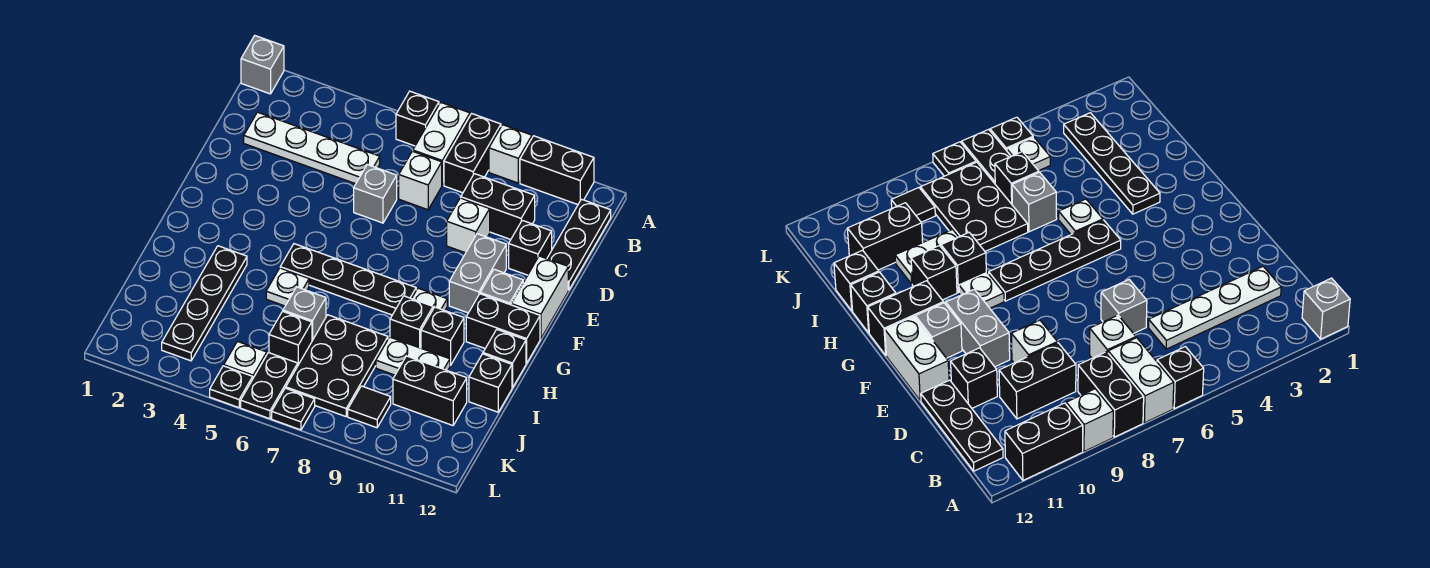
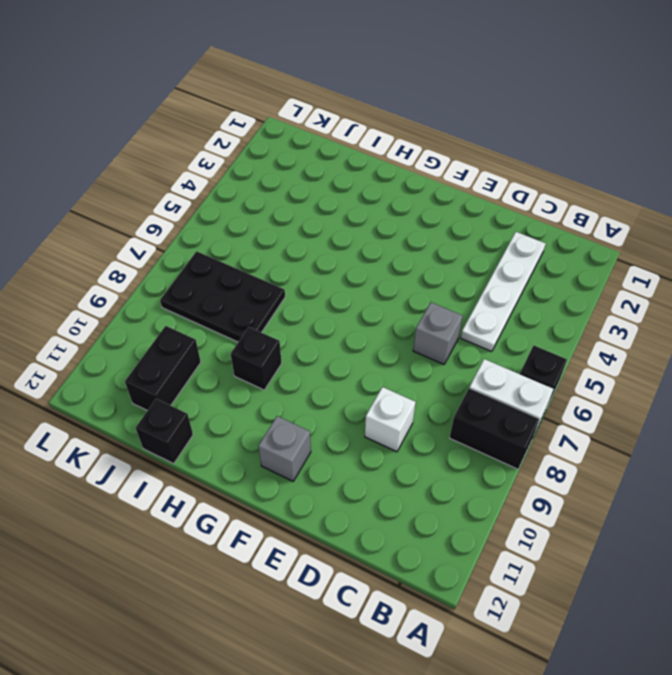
none -> grey brick A1 level 1
none -> white brick A9 level 1
none -> black brick A10:A11 level 1
none -> black plate B12:D12 level 1

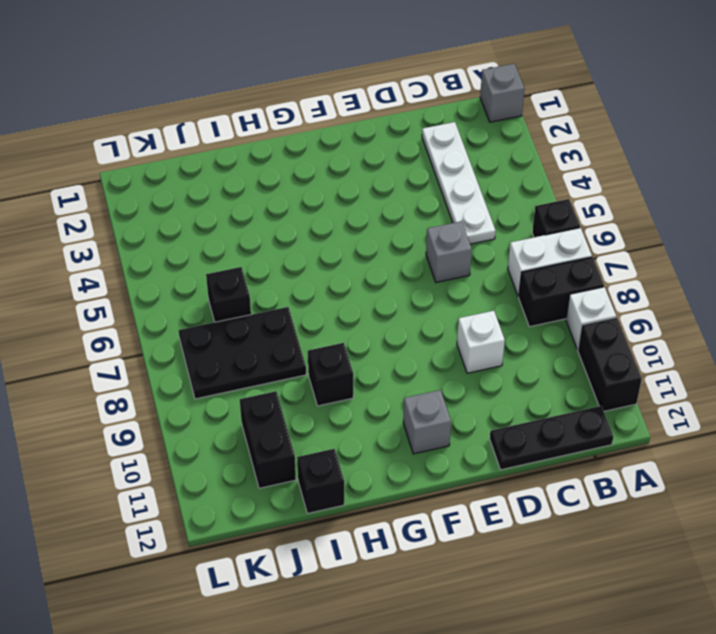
none -> white brick C7 level 1
none -> black brick C9:C10 level 1
none -> black brick D11 level 1
none -> grey brick E10:F10 level 1

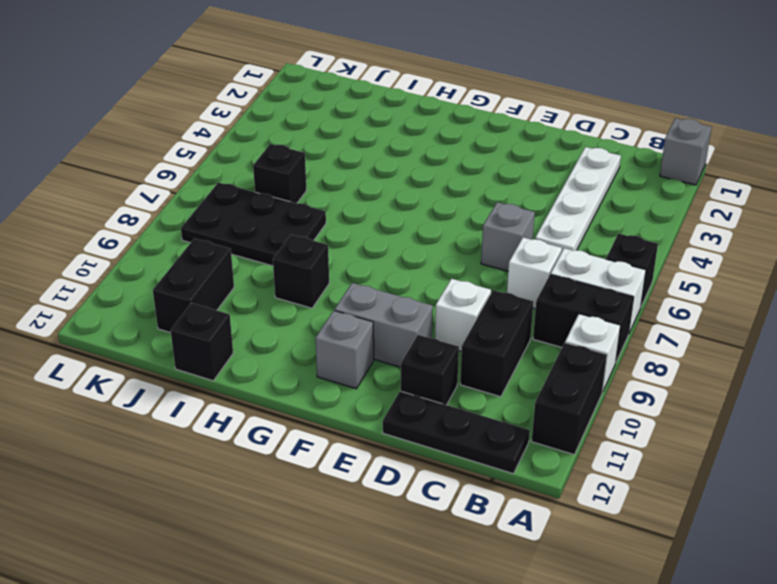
none -> white brick E12:F12 level 1
none -> black plate G5:G8 level 1
none -> white plate G9 level 1
none -> black brick G11:G12 level 1

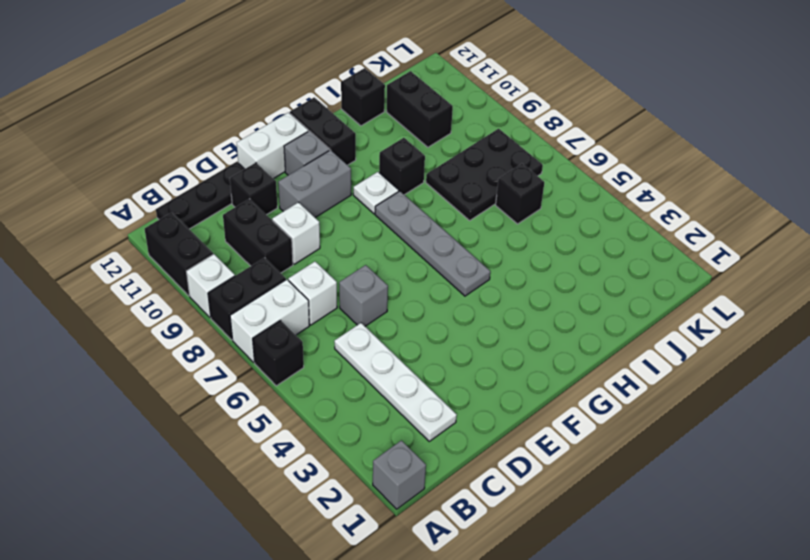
grey plate G5:G8 level 1 -> black plate G5:G8 level 1
none -> black plate H3:K3 level 1
none -> white plate H5 level 1
none -> black brick H10 level 1
none -> black brick H12 level 1

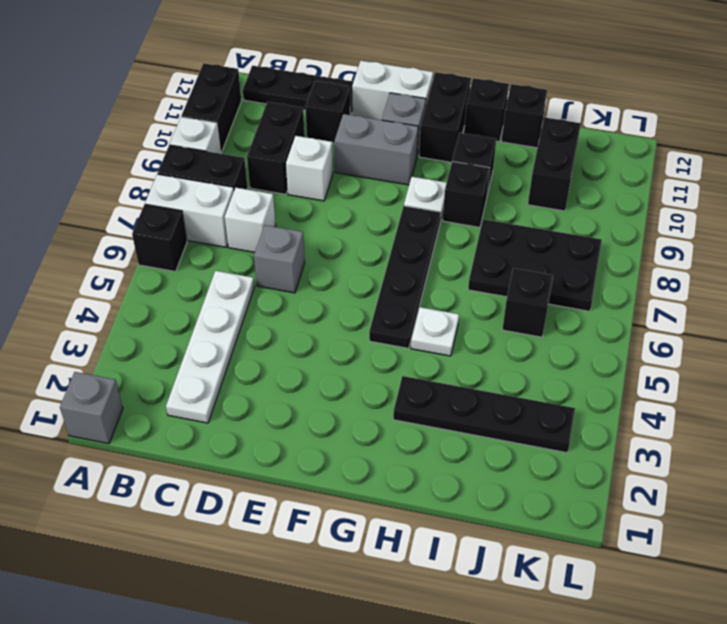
none -> grey brick I6 level 1
none -> white plate I9:I10 level 1
none -> white plate K5 level 1
none -> black plate K6:L6 level 1

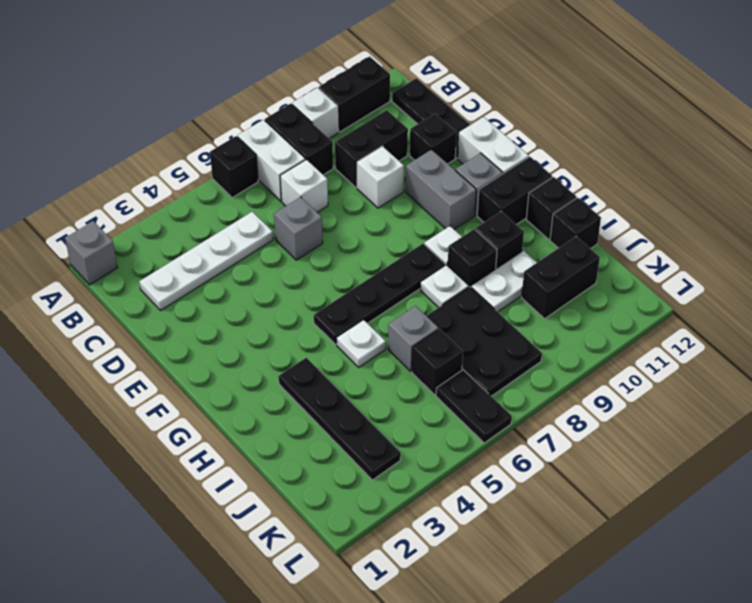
white plate H8 level 1 -> white plate K5 level 1
none -> black tile K9 level 1
none -> black plate L5 level 1
none -> black plate L7 level 1

